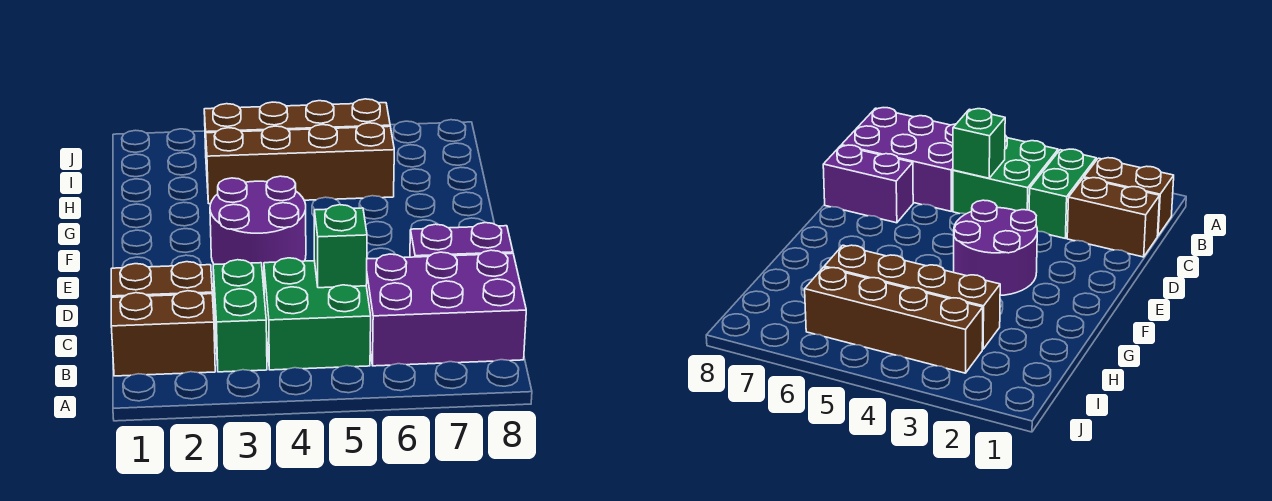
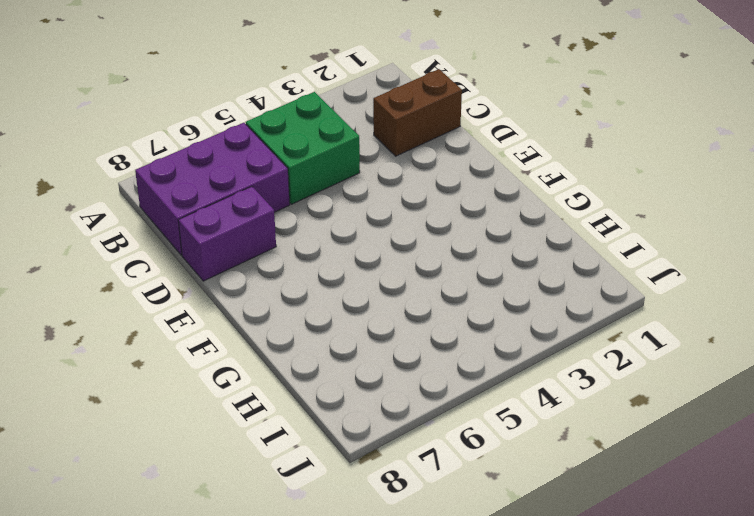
none -> brown brick B1:B2 level 1
none -> green brick B3:C3 level 1

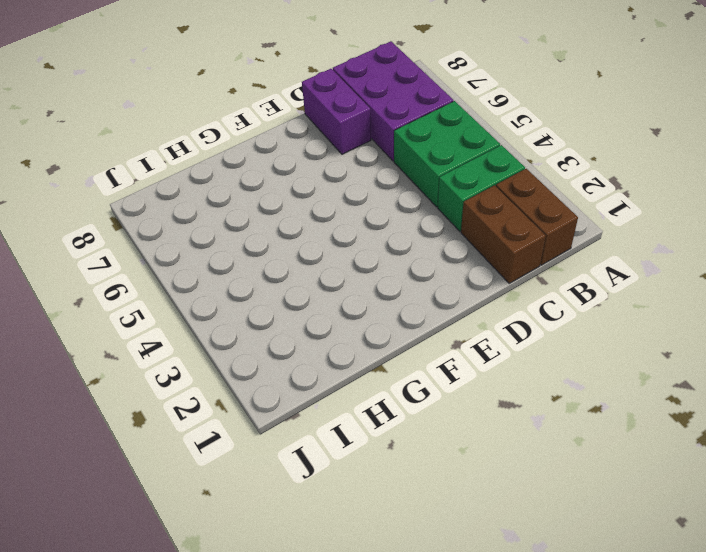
none -> purple round brick E3:F4 level 1
none -> brown brick H3:H6 level 1

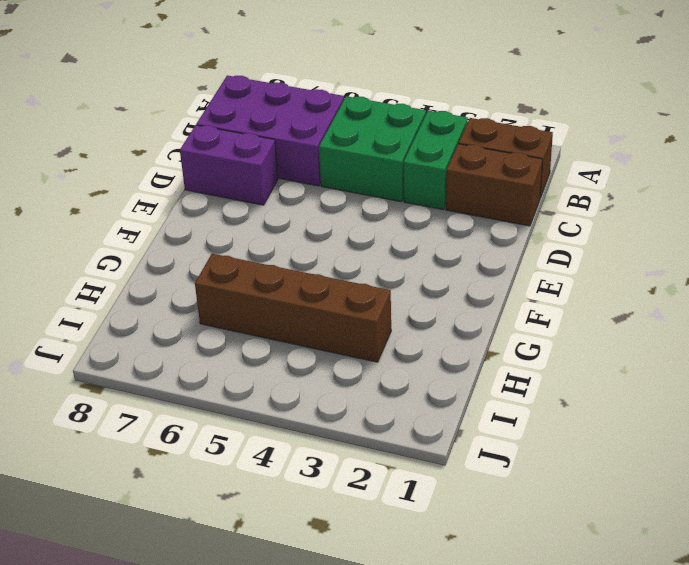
none -> purple round brick E3:F4 level 1
none -> brown brick I3:I6 level 1

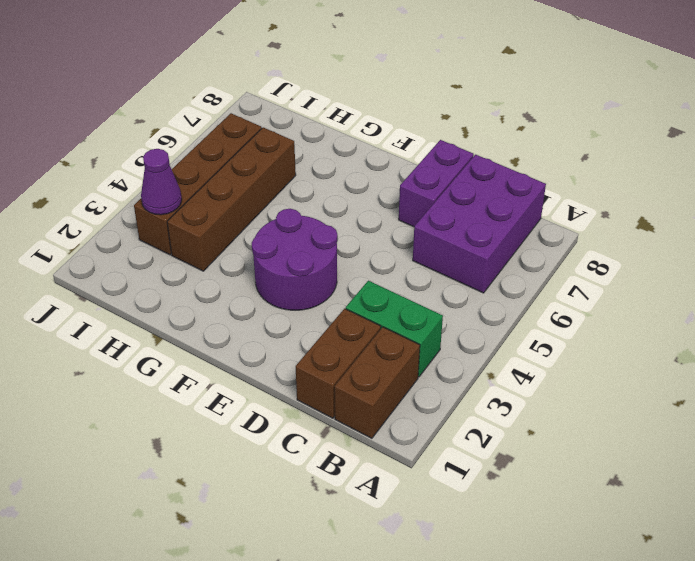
purple cone I3 level 2 -> none
none -> green brick B4:C5 level 1
none -> green brick C5 level 2

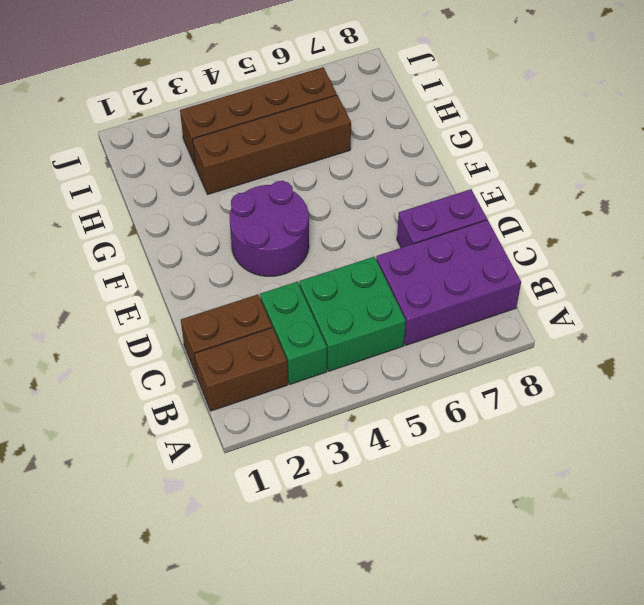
none -> green brick C5 level 2

